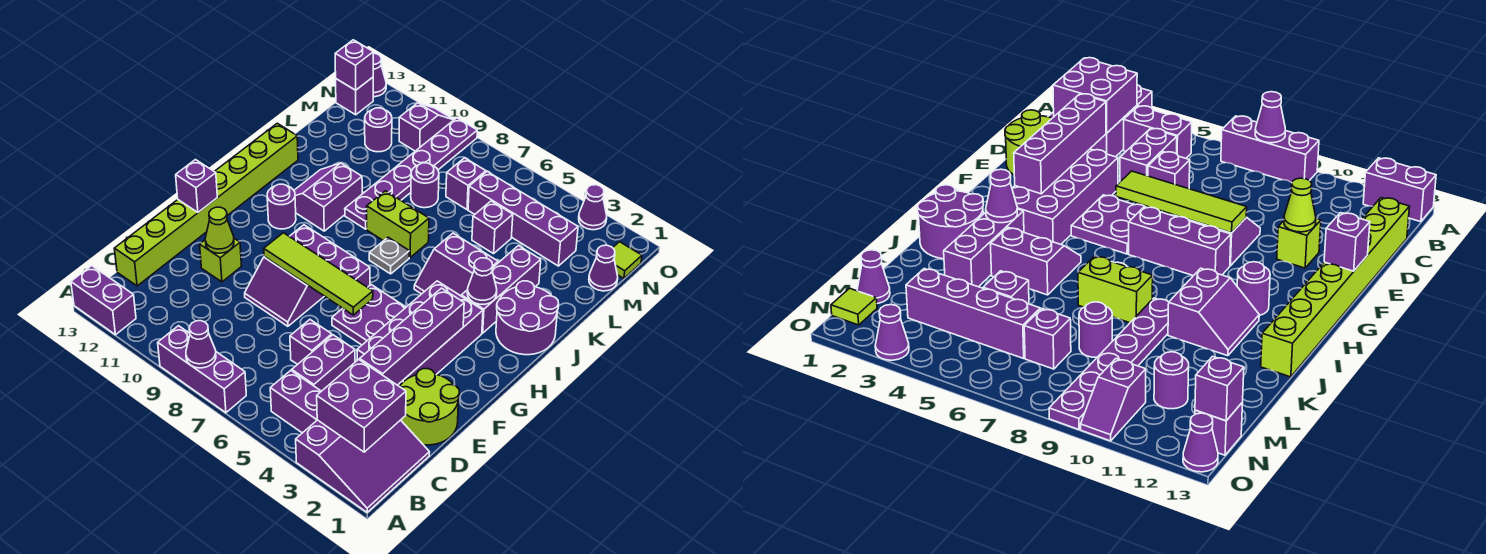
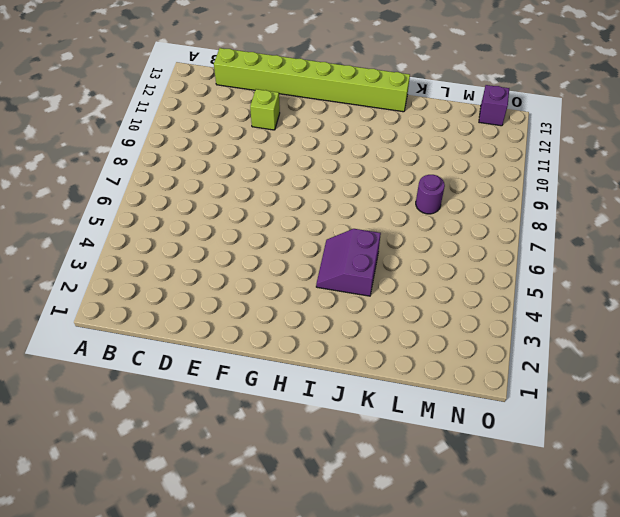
none -> purple slope A1:C3 level 1 top 3
none -> purple brick A7:A9 level 1
none -> purple brick A12:A13 level 1
none -> purple brick B4:B5 level 1

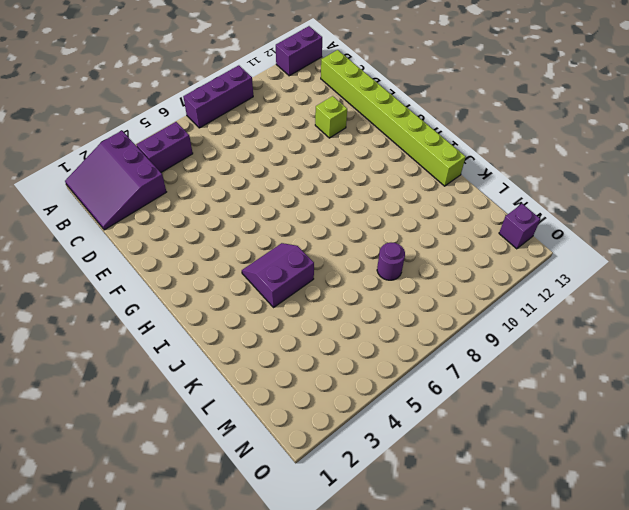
none -> purple brick C5:D5 level 1
none -> lime round brick D1:E2 level 1
none -> purple brick D6 level 1
none -> purple brick E3:H4 level 1

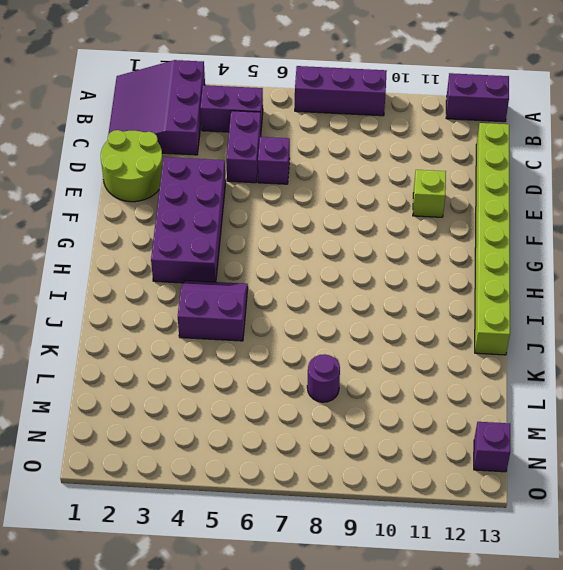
none -> purple slope E8:F9 level 1 top F
none -> purple plate F5:G6 level 1
none -> purple brick G7:G9 level 1
none -> purple round brick H11 level 1

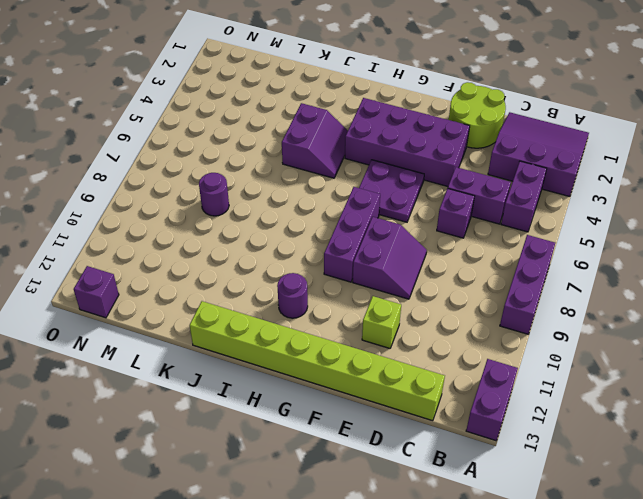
none -> purple round brick I1:J2 level 1
none -> purple brick I3:K3 level 1
none -> grey plate I7 level 1
none -> purple slope I10:J11 level 1 top 10

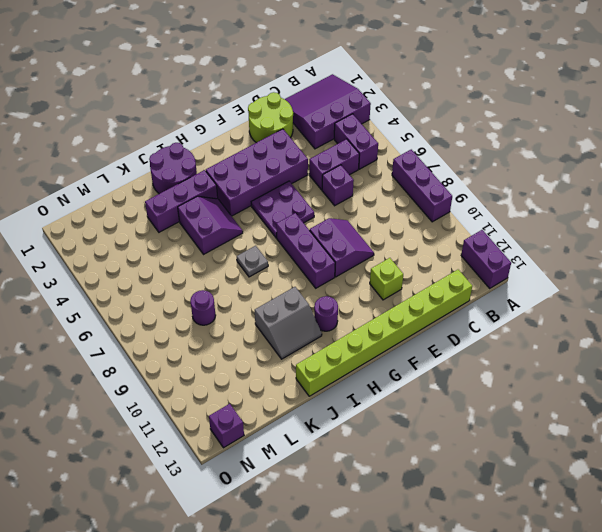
grey slope I10:J11 level 1 top 10 -> purple slope I10:J11 level 1 top 10
none -> lime brick J7:J8 level 1
none -> purple plate J9:O9 level 1
none -> purple brick L5 level 1
none -> purple cone M1 level 1

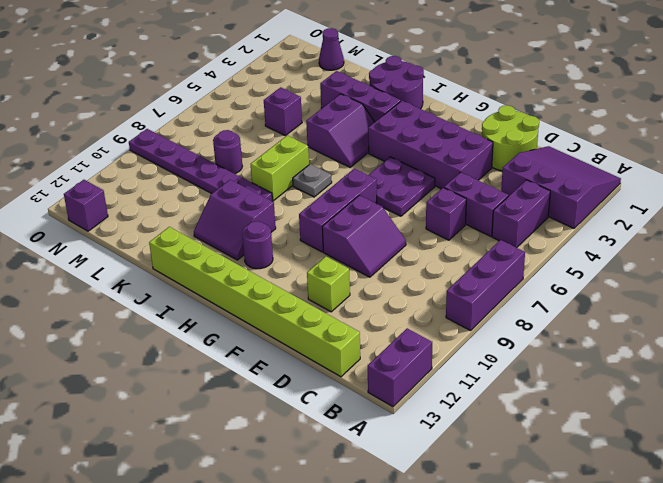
none -> purple brick M3:M6 level 1
none -> purple brick M7 level 1
none -> purple round brick M11 level 1
none -> lime tile N1 level 1

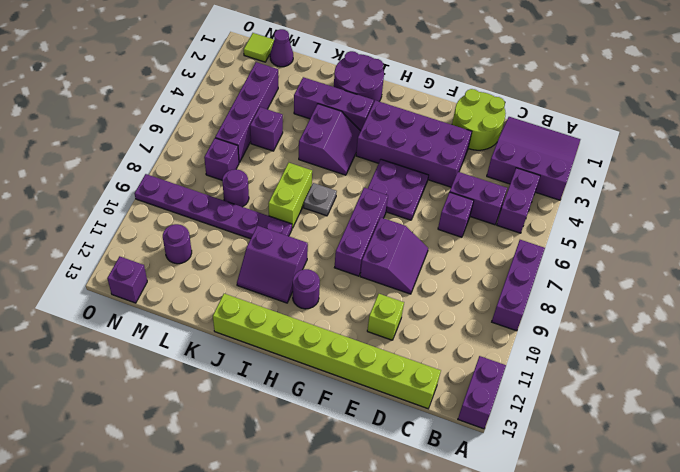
none -> purple slope N10:O10 level 1 top N
none -> purple cone O3 level 1
none -> purple cone O13 level 1
none -> purple cone A8 level 2

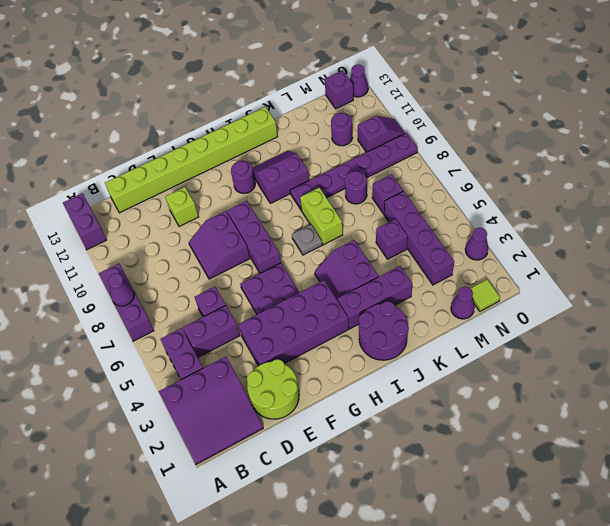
none -> purple brick B2:C3 level 2
none -> purple brick D3:G3 level 2
none -> lime cone E11 level 2
none -> lime tile F6:F9 level 2

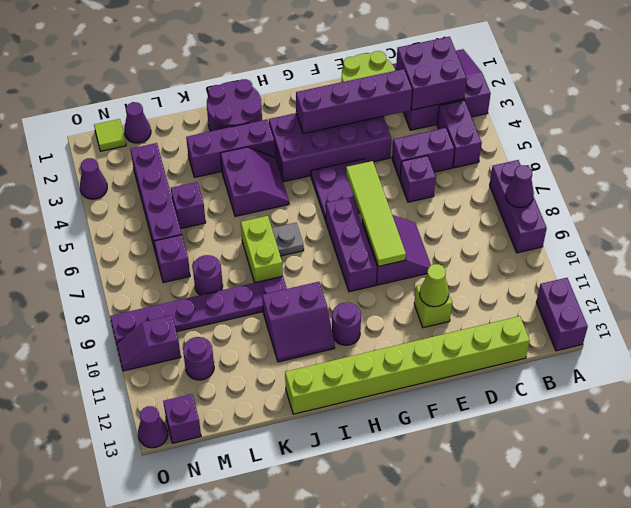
none -> purple brick F13 level 2
none -> purple cone I3 level 2
none -> purple brick N13 level 2

